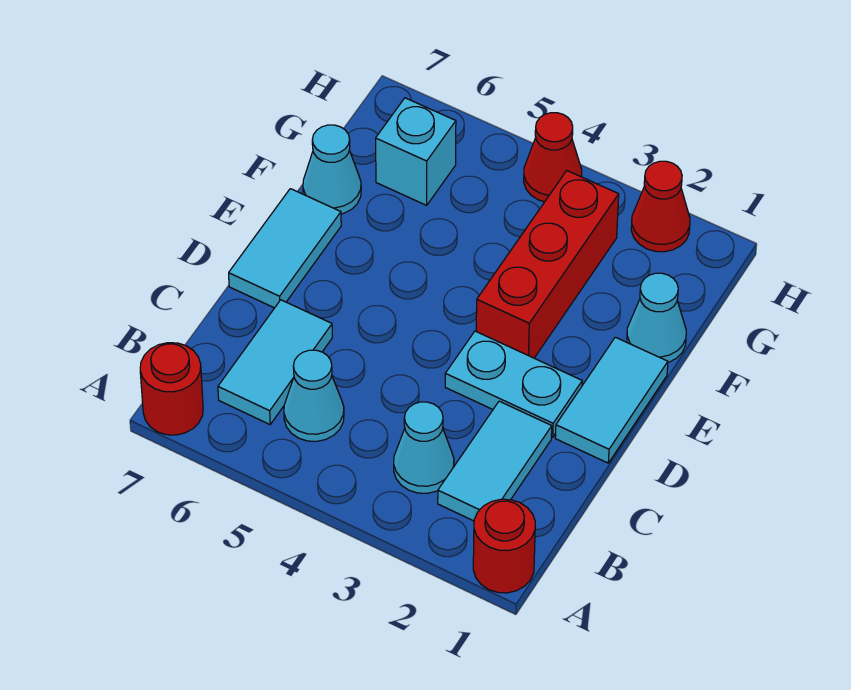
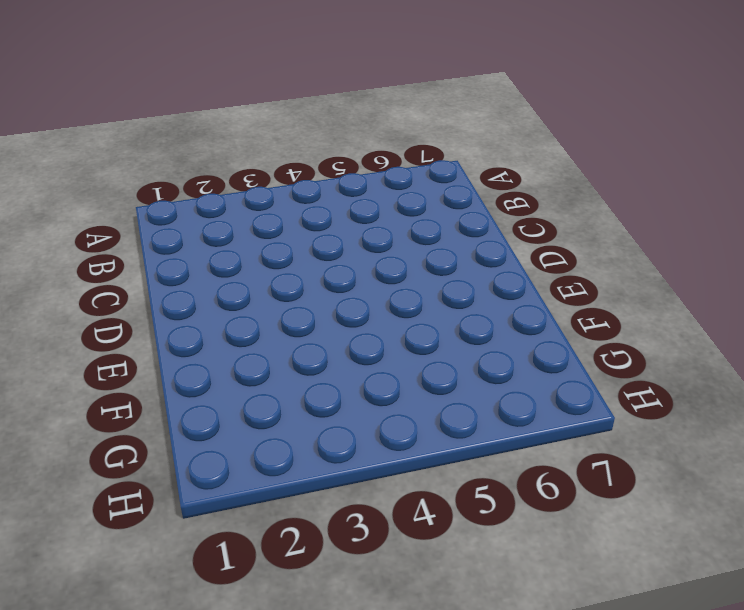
none -> red round brick A1 level 1
none -> red round brick A7 level 1
none -> cyan tile B2:C2 level 1

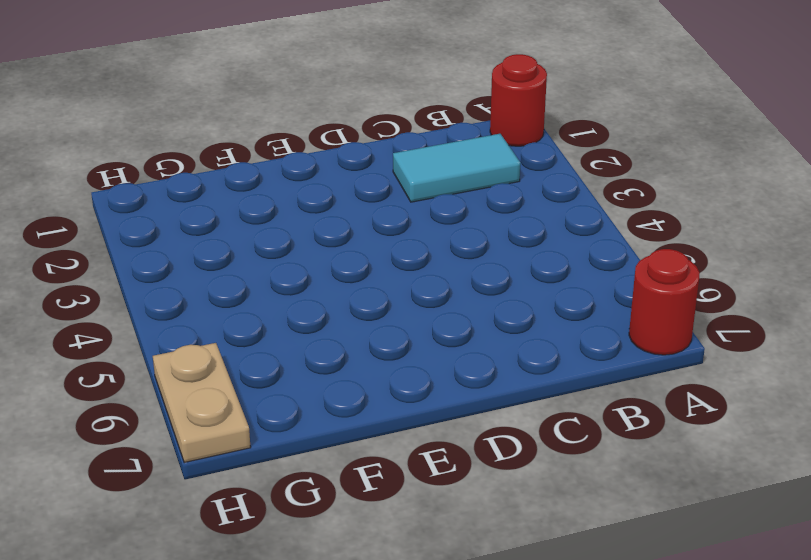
tan plate H6:H7 level 1 -> none
none -> cyan cone B3 level 1
none -> cyan cone B5 level 1
none -> cyan tile B6:C6 level 1

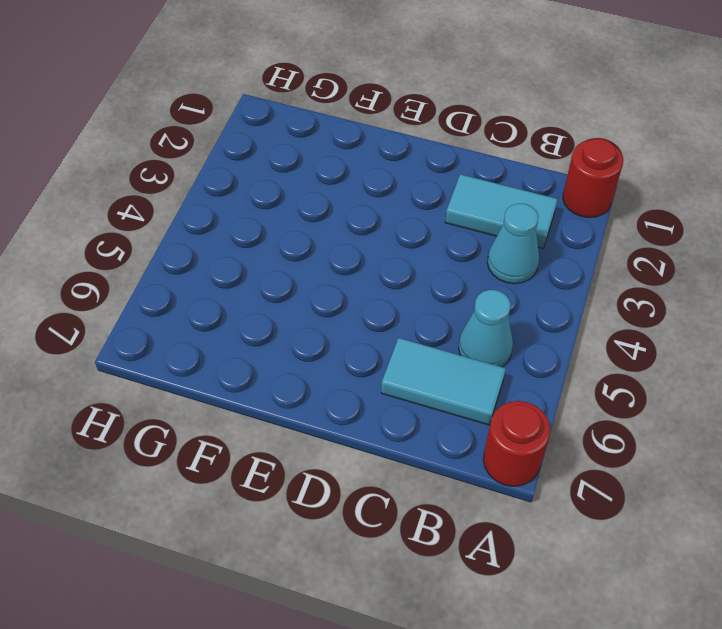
none -> cyan tile D1:E1 level 1
none -> cyan plate D2:D3 level 1
none -> cyan tile D7:E7 level 1

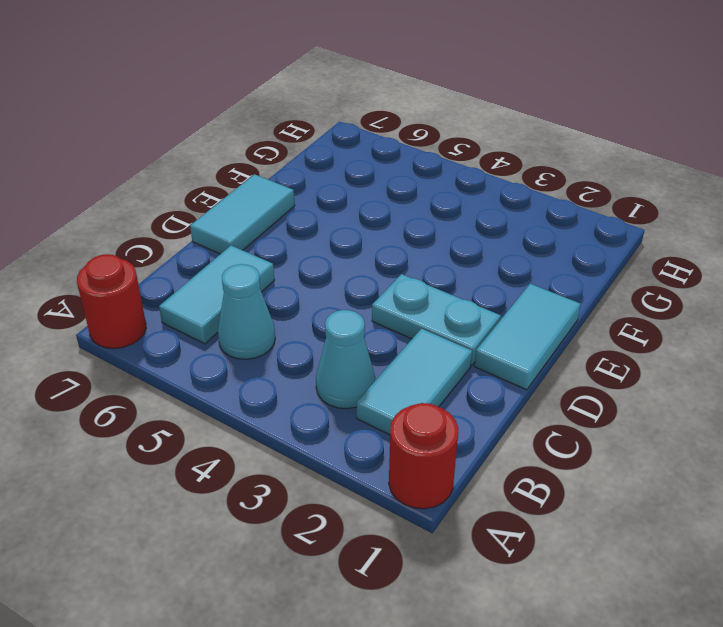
none -> red brick E3:G3 level 1
none -> cyan cone F1 level 1
none -> cyan cone F7 level 1

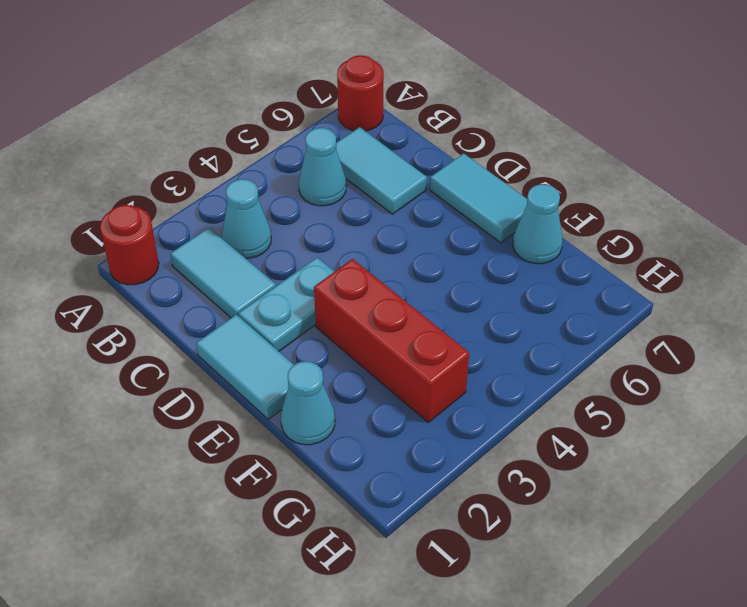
none -> cyan brick G6 level 1
none -> red cone H2 level 1
none -> red cone H4 level 1

